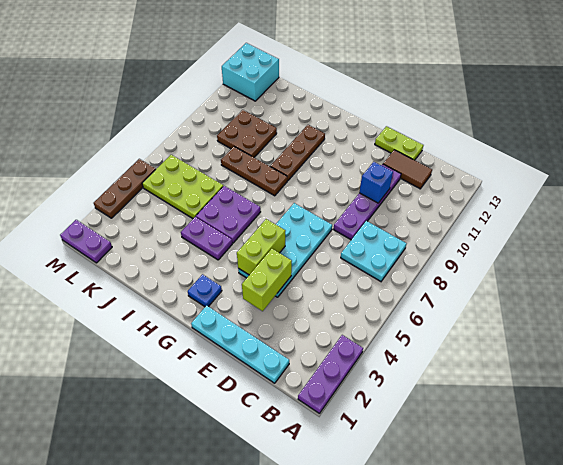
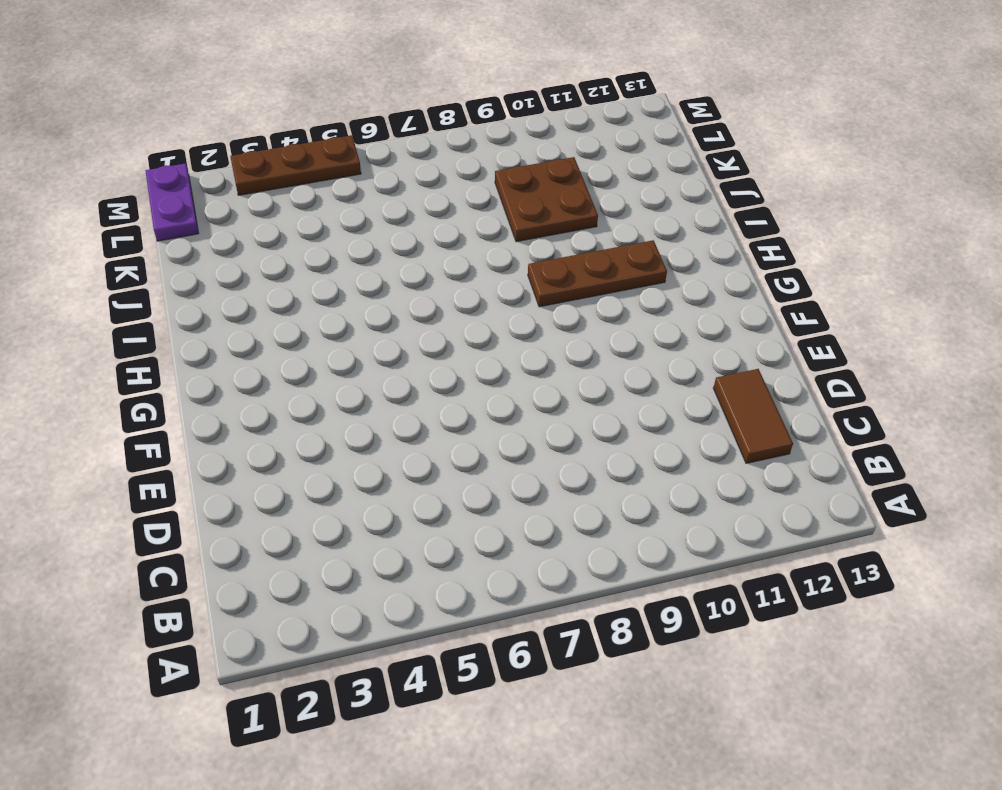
none -> purple plate A1:A3 level 1
none -> cyan plate B7:C8 level 1
none -> cyan plate C1:F1 level 1

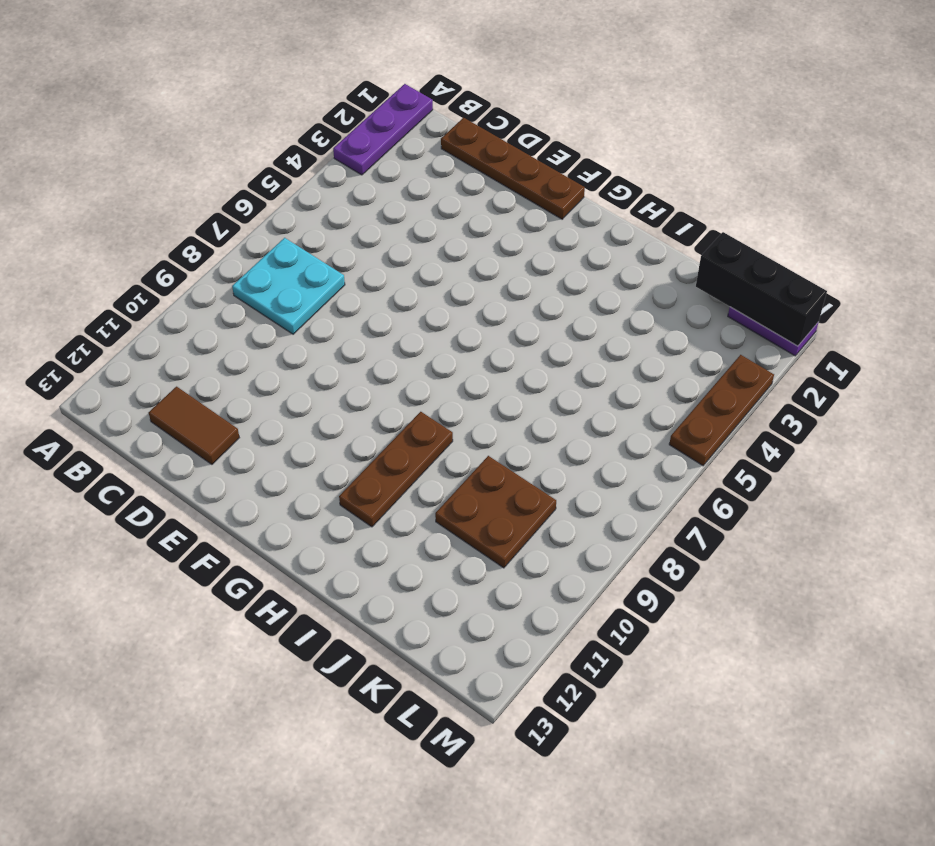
brown plate C1:F1 level 1 -> cyan plate C1:F1 level 1
black brick K1:M1 level 2 -> none
none -> purple plate D8:D11 level 1
none -> lime plate D13:E13 level 1
none -> cyan plate E4:F7 level 1

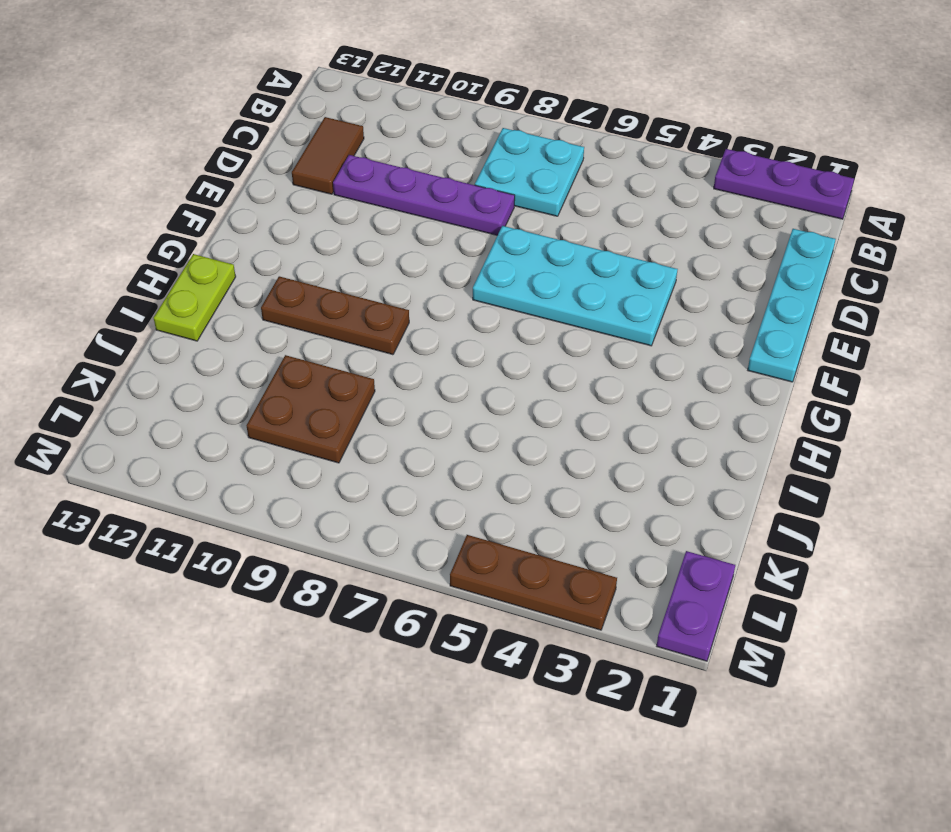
lime plate H13:I13 level 1 -> lime plate D13:E13 level 1
none -> blue plate G2 level 1
none -> purple plate H4:I4 level 1
none -> purple plate H5:I6 level 1

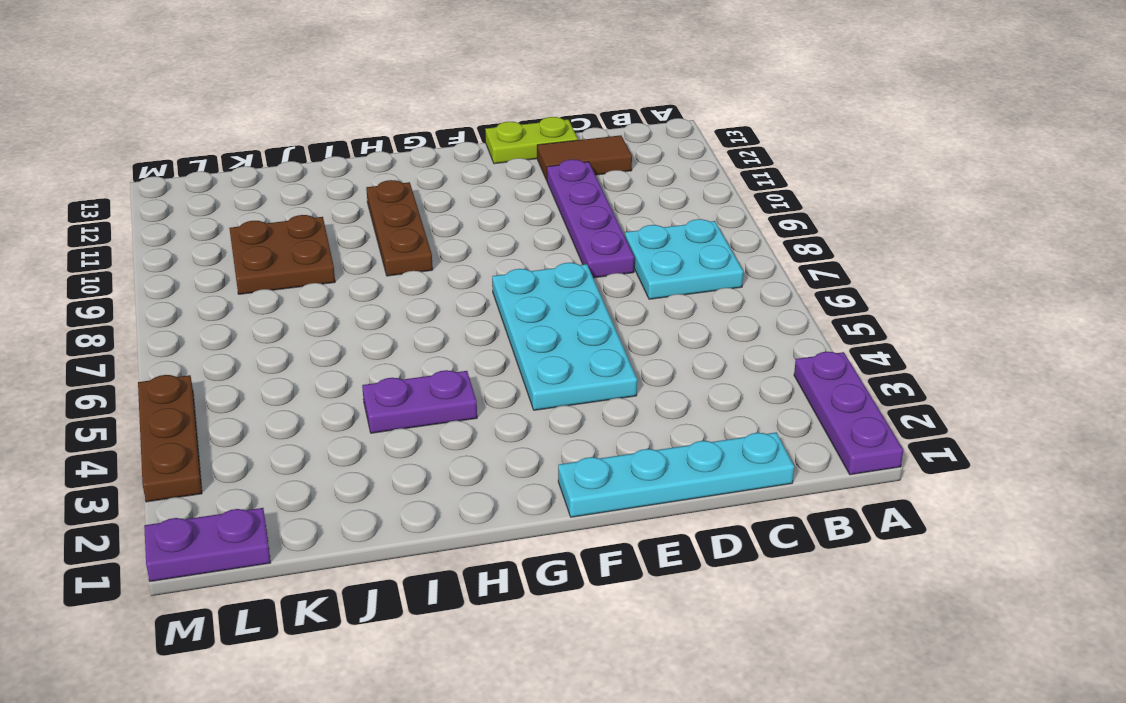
none -> blue plate G2 level 1
none -> purple plate H5:I6 level 1
none -> brown plate H8:J8 level 1

